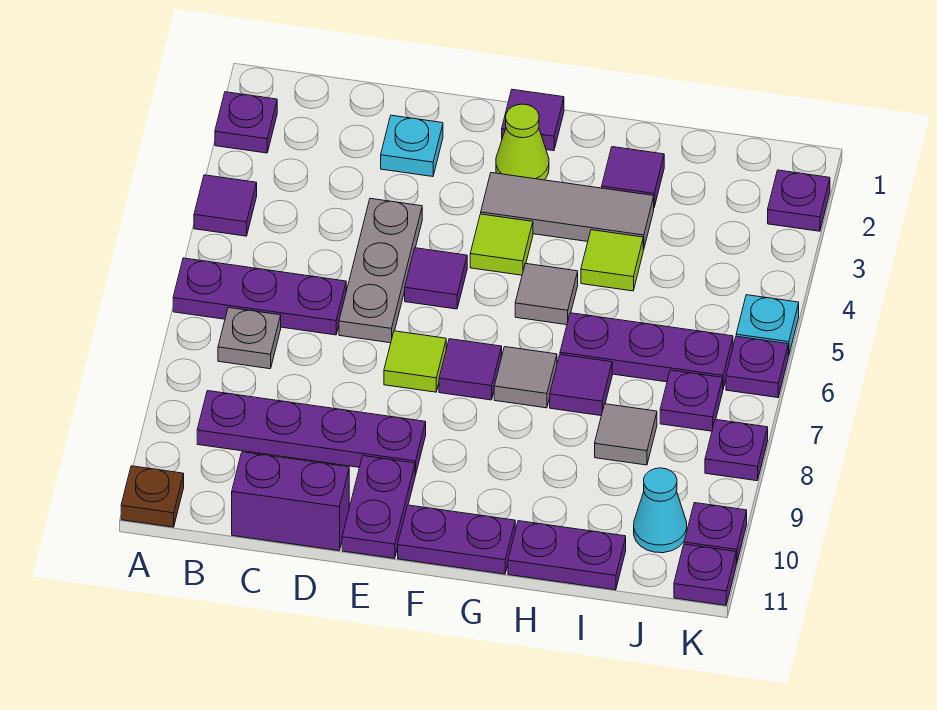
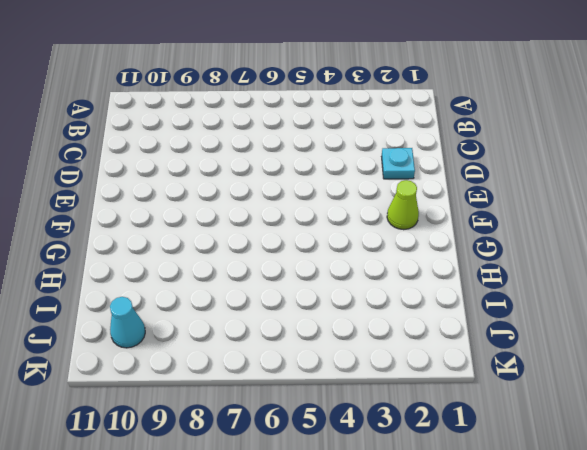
none -> purple plate A2 level 1
none -> purple tile A4 level 1
none -> purple plate A6:C6 level 1
none -> brown plate A11 level 1

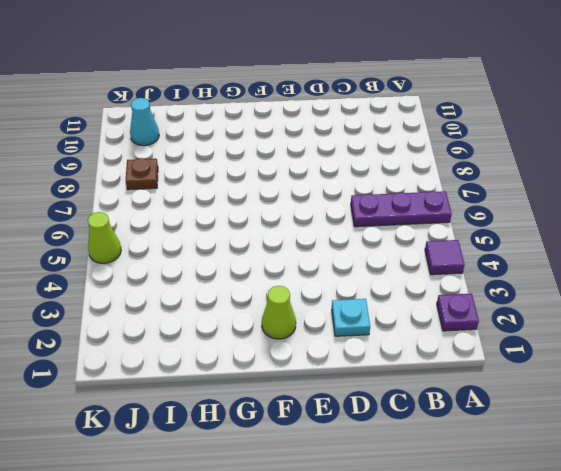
brown plate J8 level 1 -> brown plate A11 level 1
lime cone K5 level 1 -> cyan plate K5 level 1
none -> grey plate B7 level 1
none -> purple plate B9:E9 level 1
none -> purple brick C11:D11 level 1
none -> grey plate D4:D6 level 1

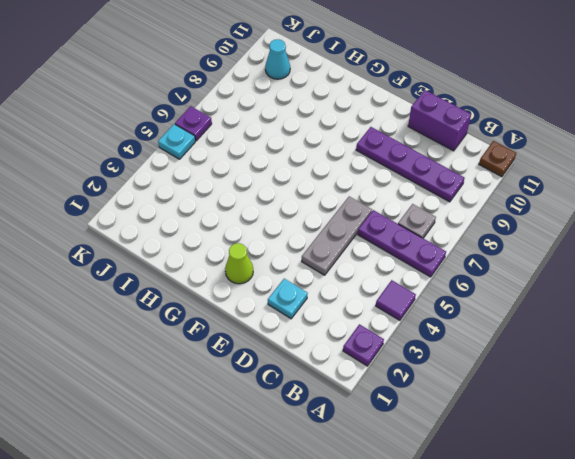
none -> purple tile E5 level 1
none -> lime tile E7 level 1
none -> purple plate E10:E11 level 1
none -> purple tile F1 level 1

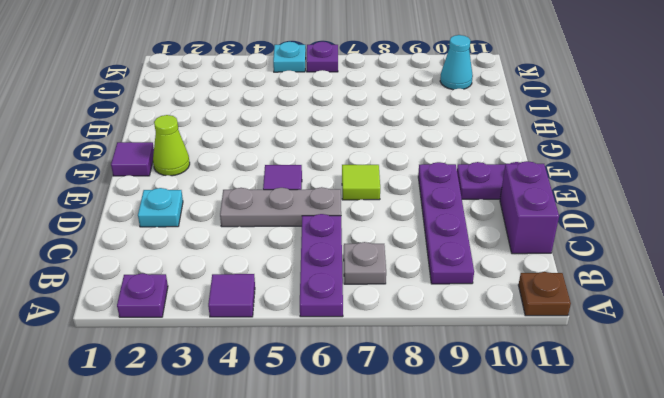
none -> grey tile F3:H3 level 1
none -> lime tile F4 level 1
none -> purple tile F7 level 1
none -> purple plate F11:G11 level 1

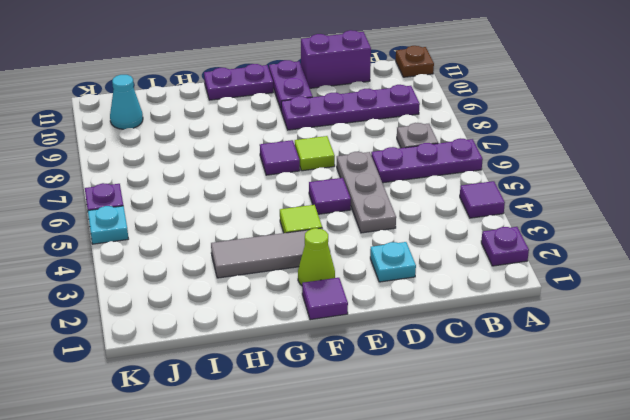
none -> grey tile G5 level 1
none -> grey tile G7 level 1
none -> purple tile H2 level 1
none -> lime tile H4 level 1

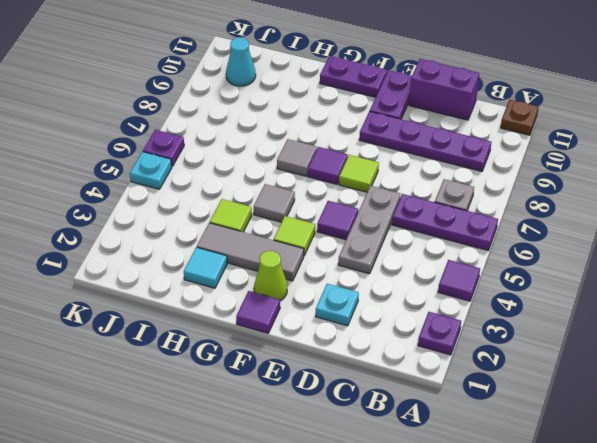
cyan tile H2 level 1 -> purple tile H2 level 1
none -> purple plate H6:J6 level 1
none -> purple tile H7 level 1
none -> purple plate H11:I11 level 1
none -> grey tile I8 level 1

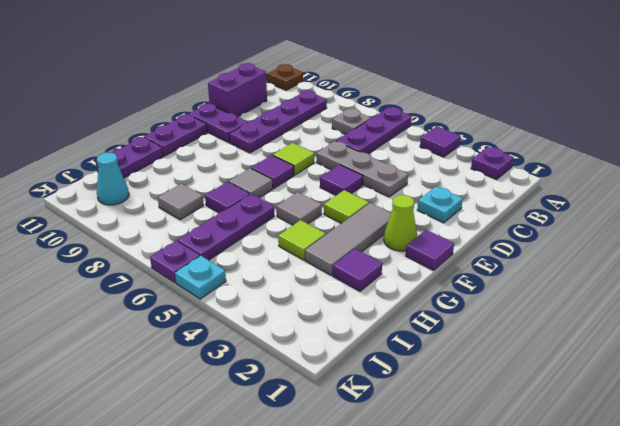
none -> purple plate J7 level 1
none -> purple plate K2 level 1
none -> purple plate K8 level 1
none -> purple plate K10 level 1

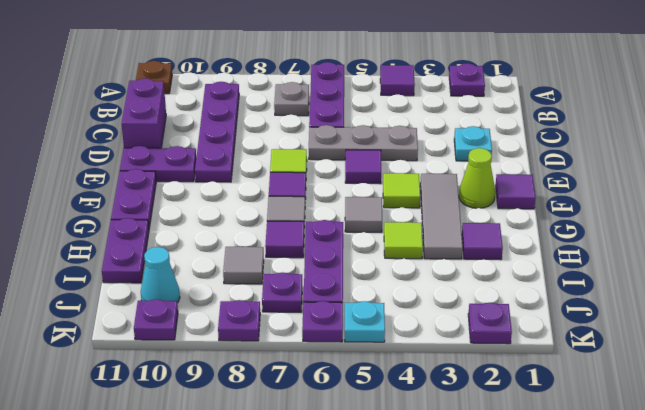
none -> purple plate K11 level 1

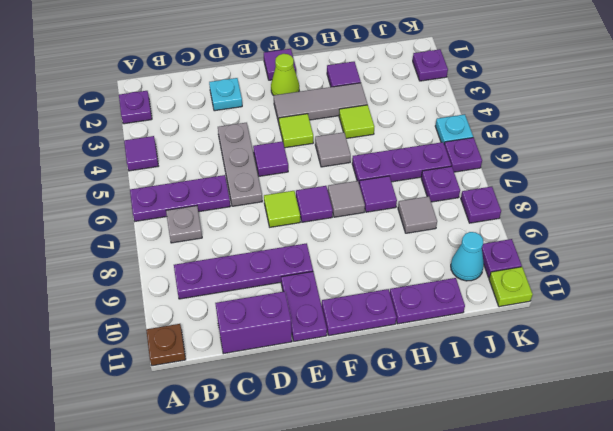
lime plate K11 level 1 -> purple plate K11 level 1

